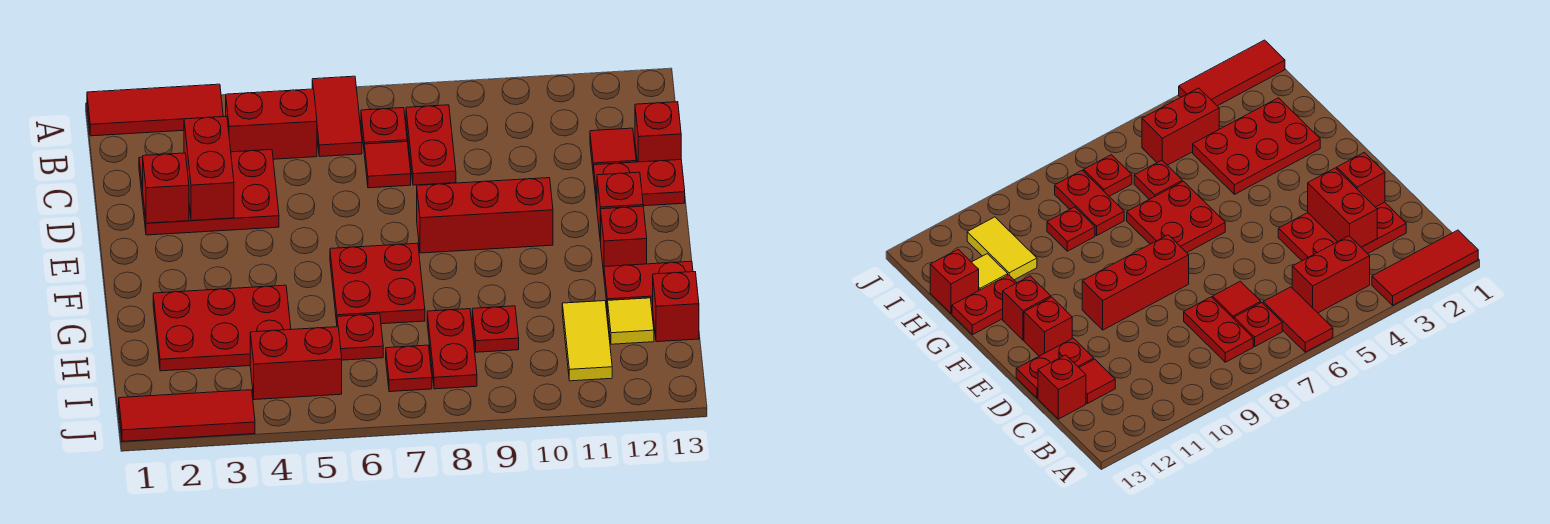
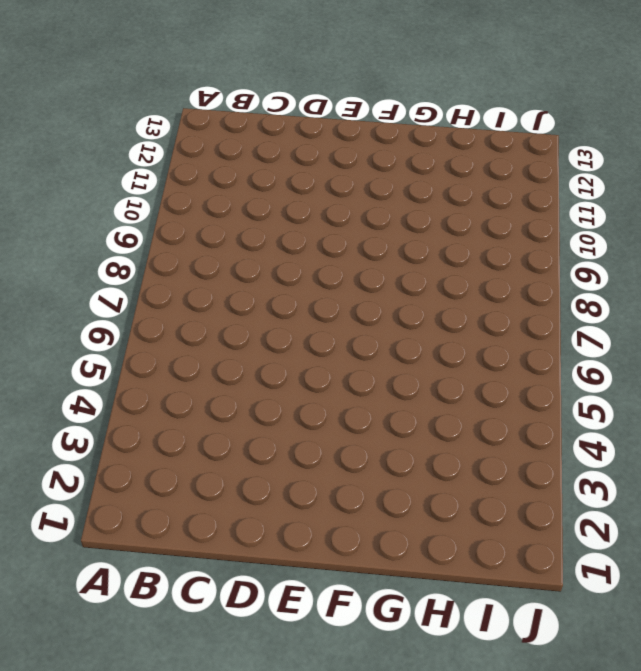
none -> red tile A1:A3 level 1
none -> red tile A6:B6 level 1
none -> red brick B4:B5 level 1

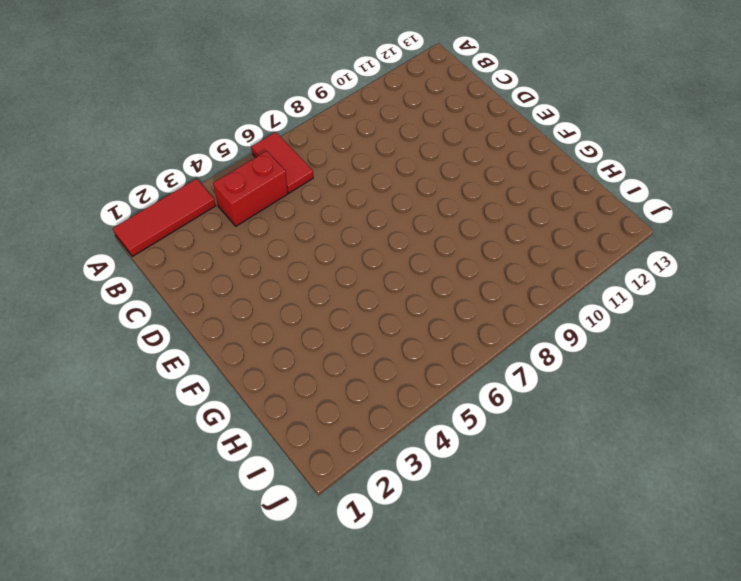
none -> red plate B7 level 1
none -> red plate B8:C8 level 1
none -> red plate C2:D4 level 1

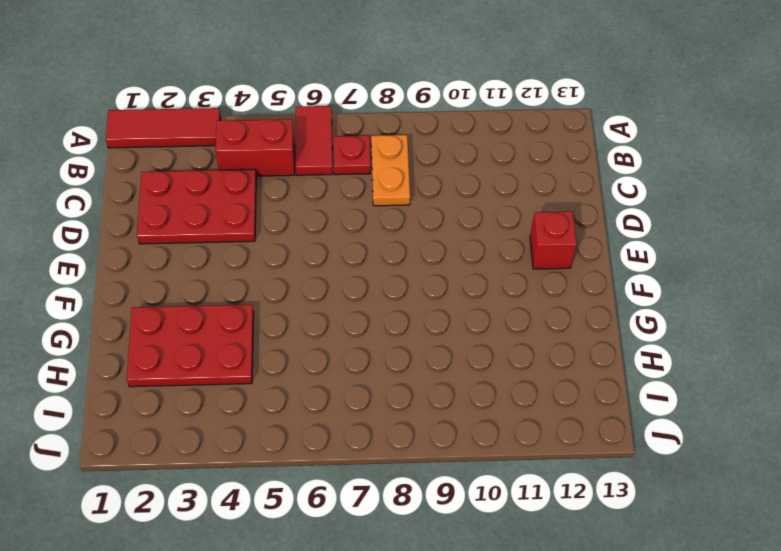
orange plate B8:C8 level 1 -> red plate B8:C8 level 1
none -> red tile C7 level 1
none -> red tile C12 level 1
none -> red brick C13 level 1

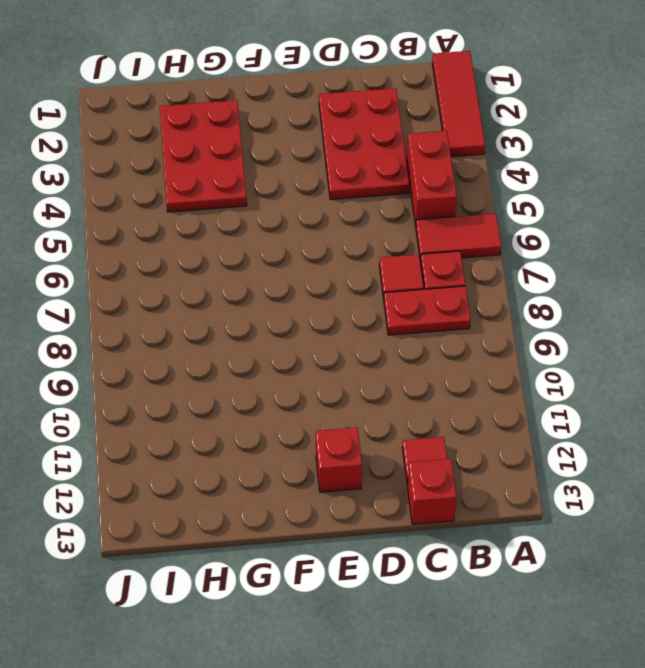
none -> red plate D12:D13 level 1
none -> red brick E8:E10 level 1
none -> red plate F6:G7 level 1

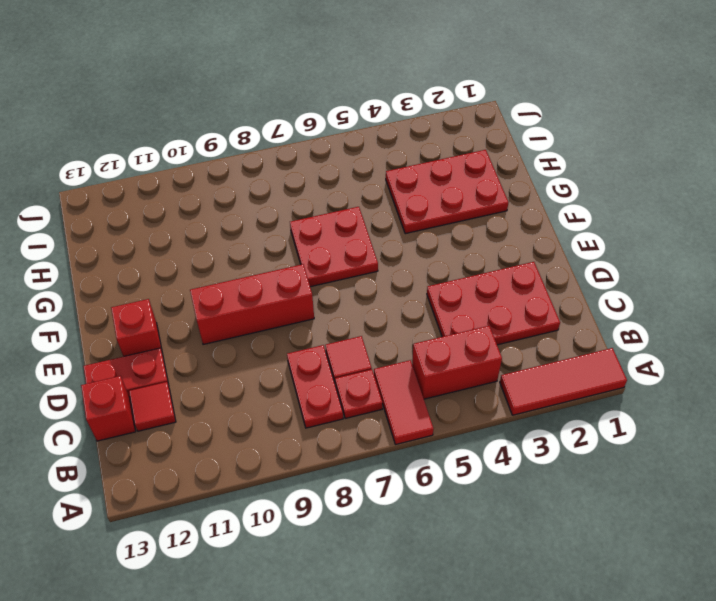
none -> red brick F12 level 1
none -> red plate G12:G13 level 1
none -> red plate H6 level 1

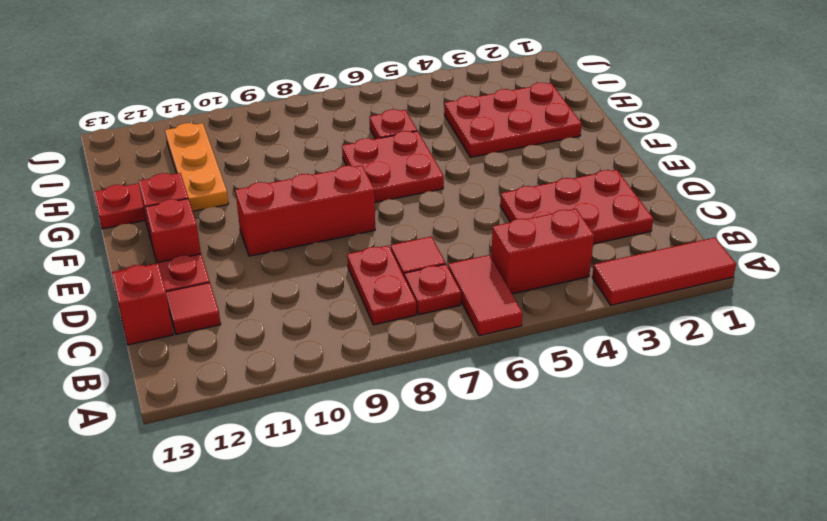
orange plate G11:I11 level 1 -> yellow tile H11:I11 level 1
none -> red plate H8:I8 level 1
none -> red plate H9 level 1
none -> yellow tile H12 level 1

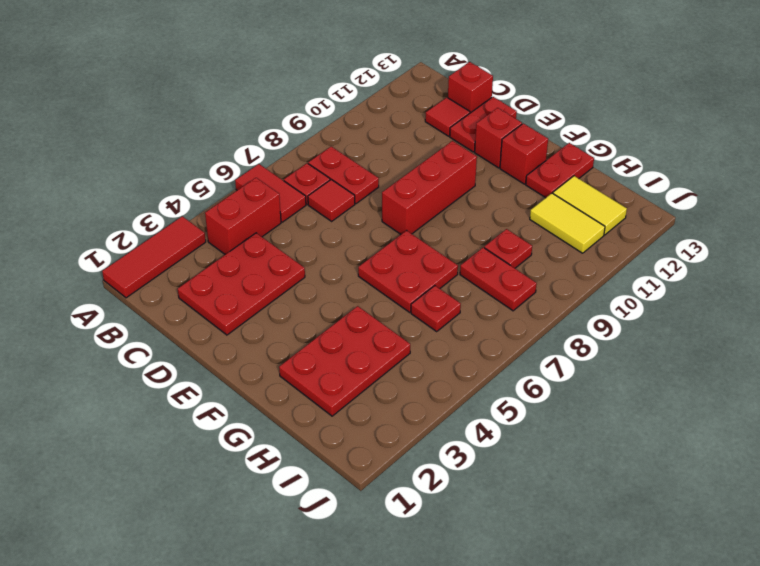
yellow tile H12:I12 level 1 -> yellow tile H12 level 1
none -> red brick H13 level 1
none -> red brick I4:I5 level 1
none -> red plate I7 level 1

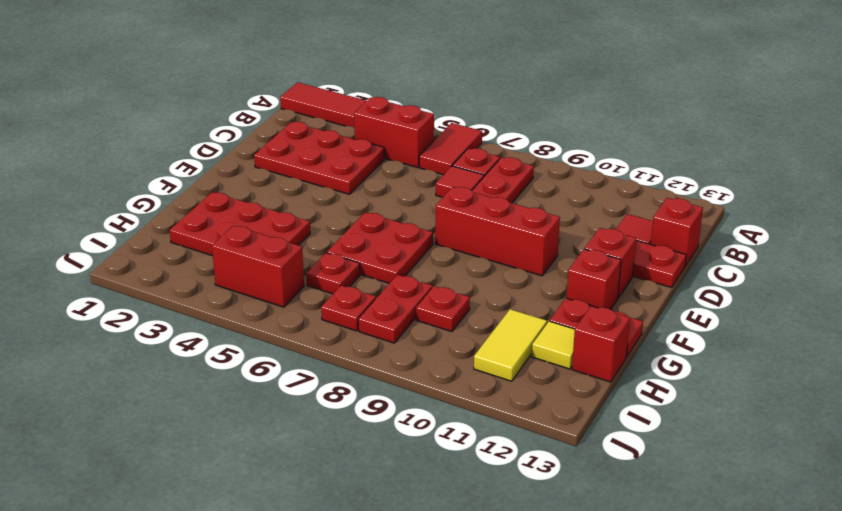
none -> red tile J1:J3 level 1
none -> red brick C3:D3 level 2
none -> red brick D2 level 2

